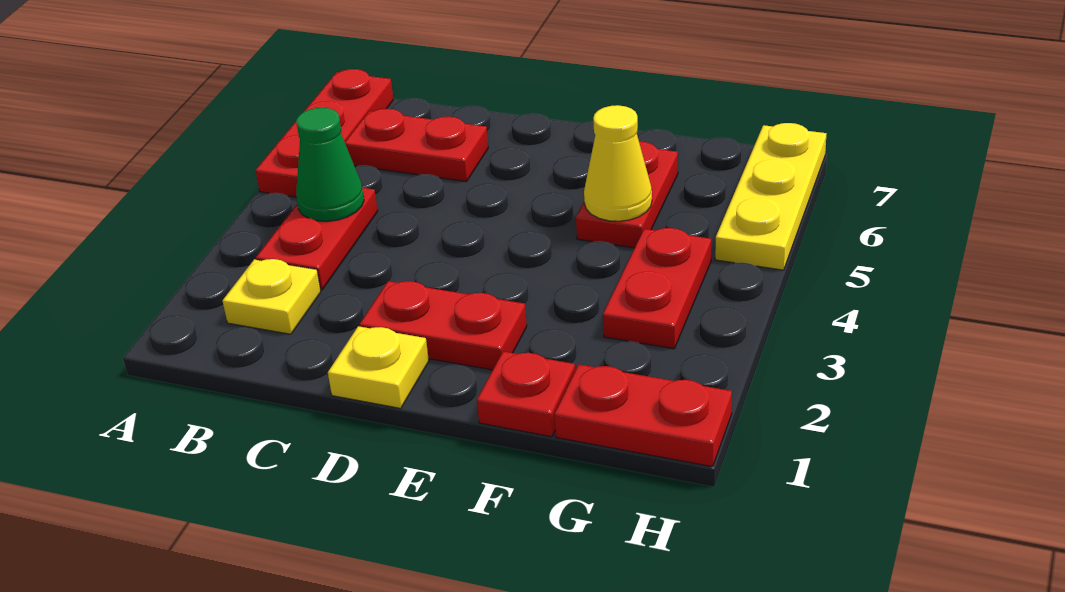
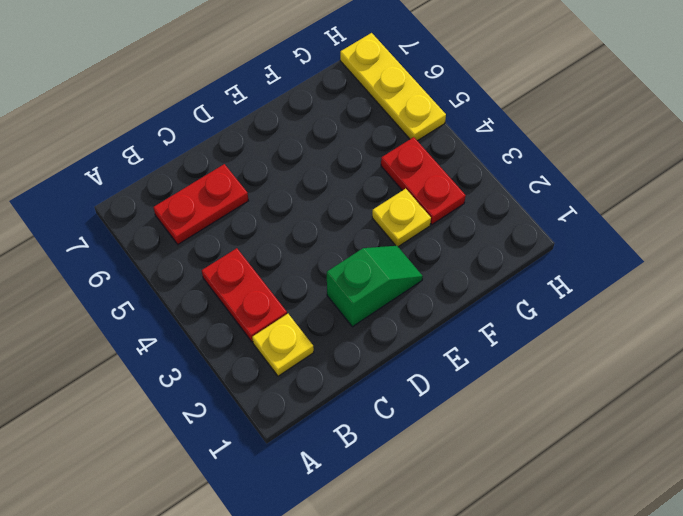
green slope D2:E2 level 1 top D -> red plate D2:E2 level 1
yellow plate F3 level 1 -> yellow plate D1 level 1
none -> red plate A5:A7 level 1
none -> red plate F1 level 1
none -> red plate F5:F6 level 1

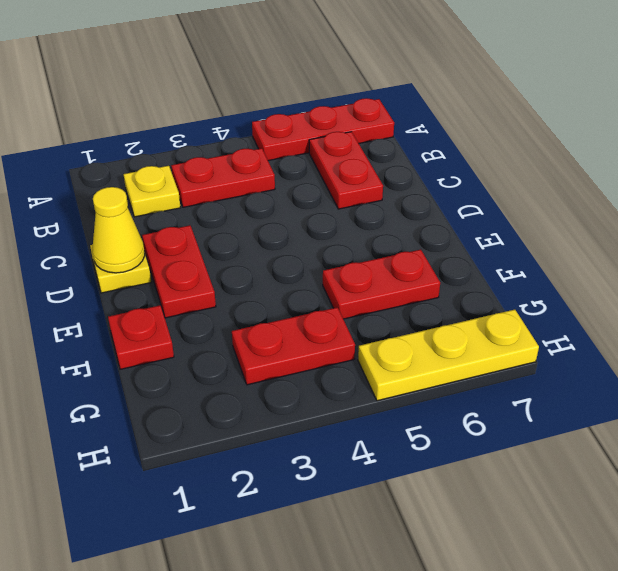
yellow cone D1 level 2 -> yellow cone F5 level 2
none -> red plate G1:H1 level 1
none -> green cone B4 level 2

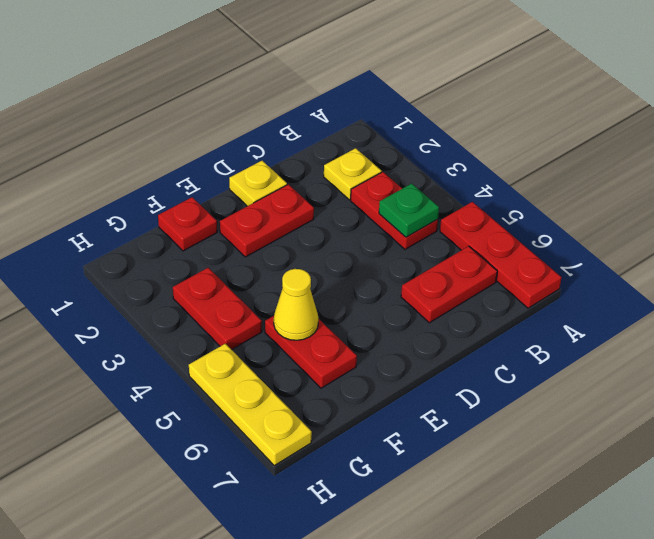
green plate B4 level 2 -> green cone B4 level 2
none -> red plate G1:H1 level 1

